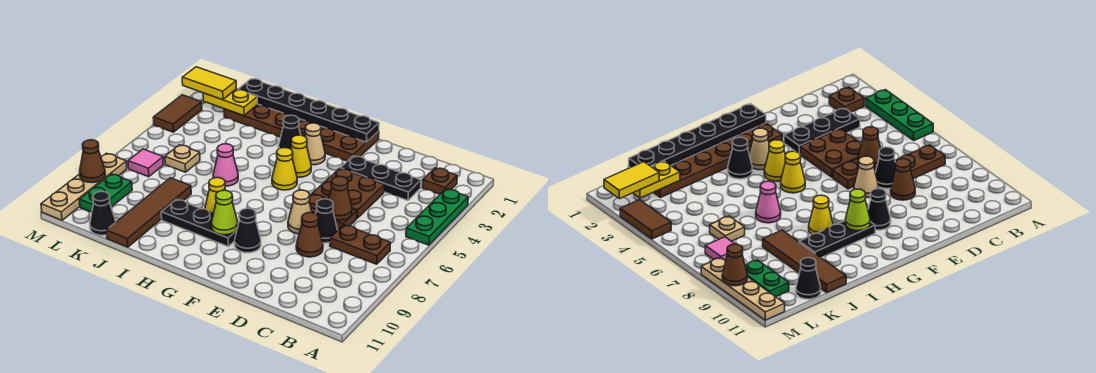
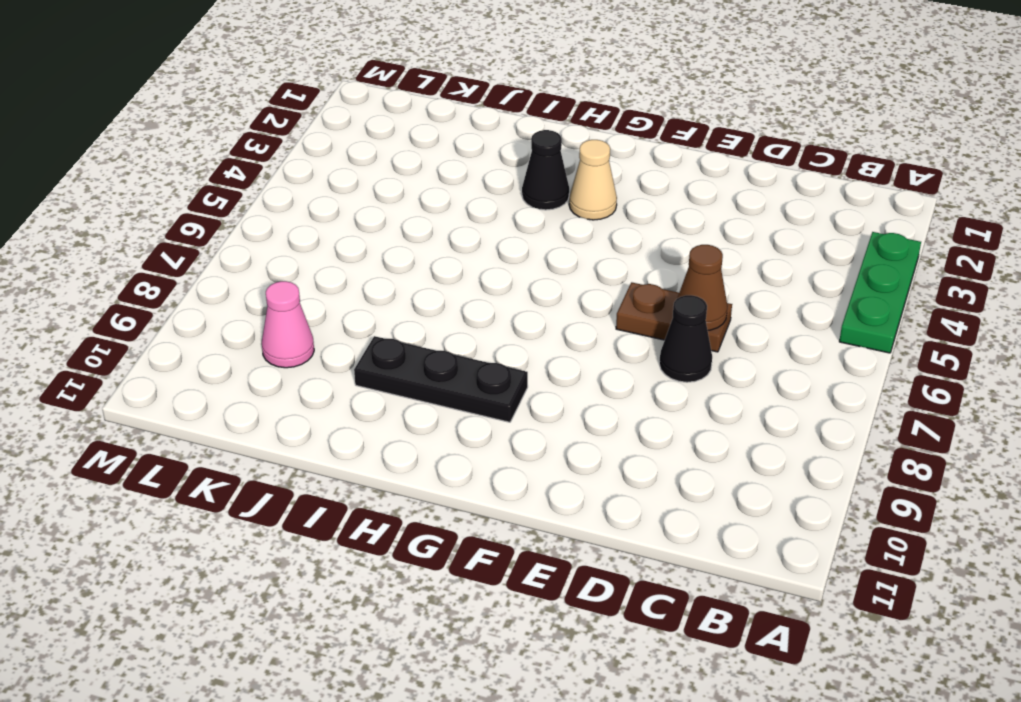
pink cone K9 level 1 -> pink cone I6 level 1
none -> brown plate B2 level 1
none -> brown plate B7:C7 level 1
none -> black plate C3:E3 level 1
none -> brown plate D4:E5 level 1

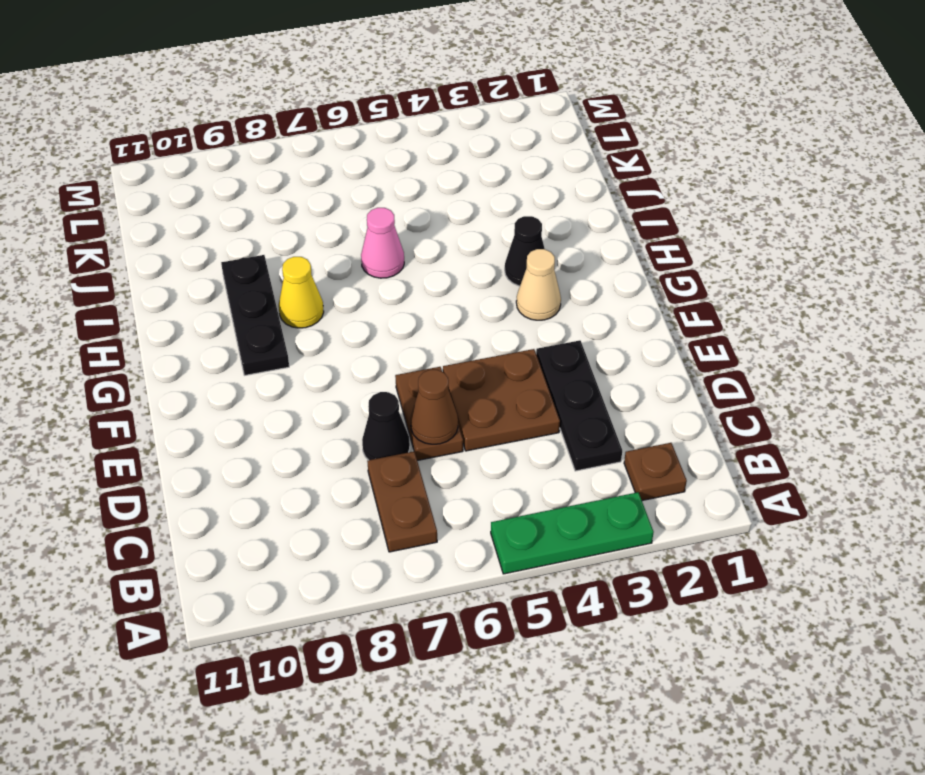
none -> brown cone D8 level 1
none -> tan cone E7 level 1
none -> brown plate F1:K2 level 1
none -> black cone F9 level 1

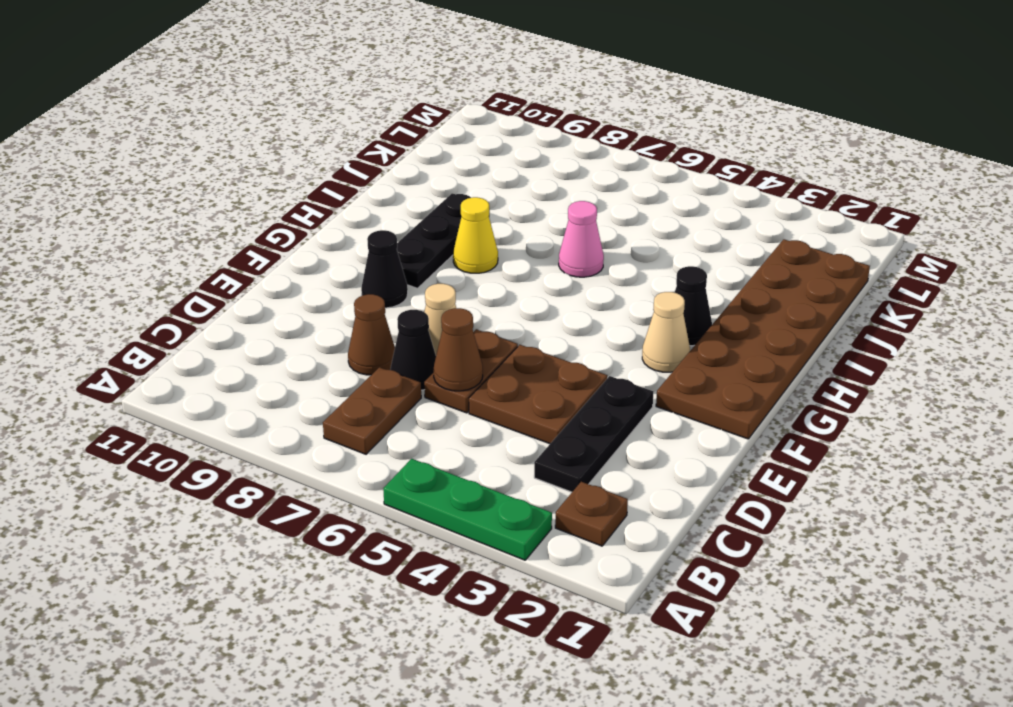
none -> yellow cone G4 level 1
none -> yellow cone G5 level 1
none -> brown tile J8:J11 level 1
none -> tan plate K6 level 1

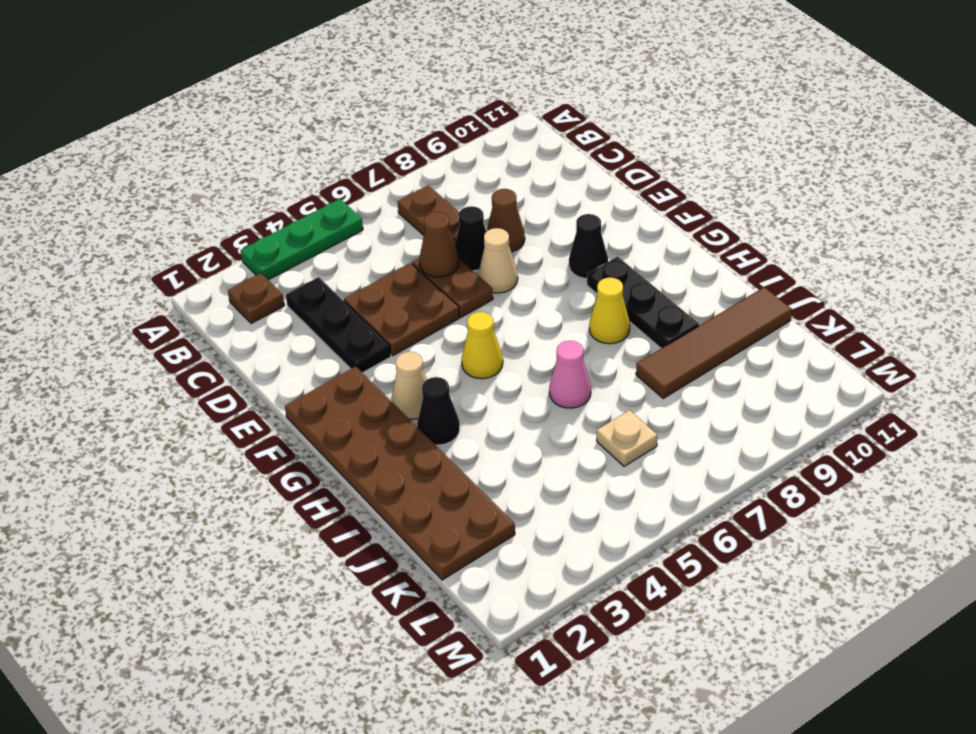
none -> yellow cone G4 level 1
none -> black cone K11 level 1
none -> pink tile L7 level 1
none -> green plate L9:L10 level 1

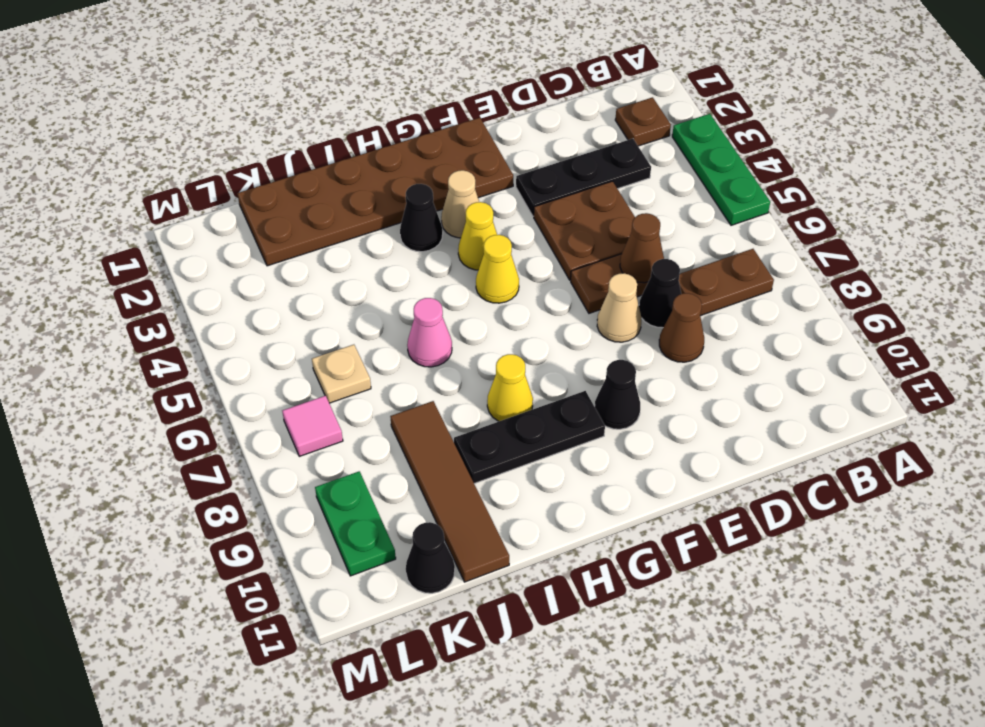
none -> brown tile M3:M4 level 1
none -> tan plate M8:M11 level 1
none -> black plate F1:K1 level 2
none -> lime cone G9 level 2

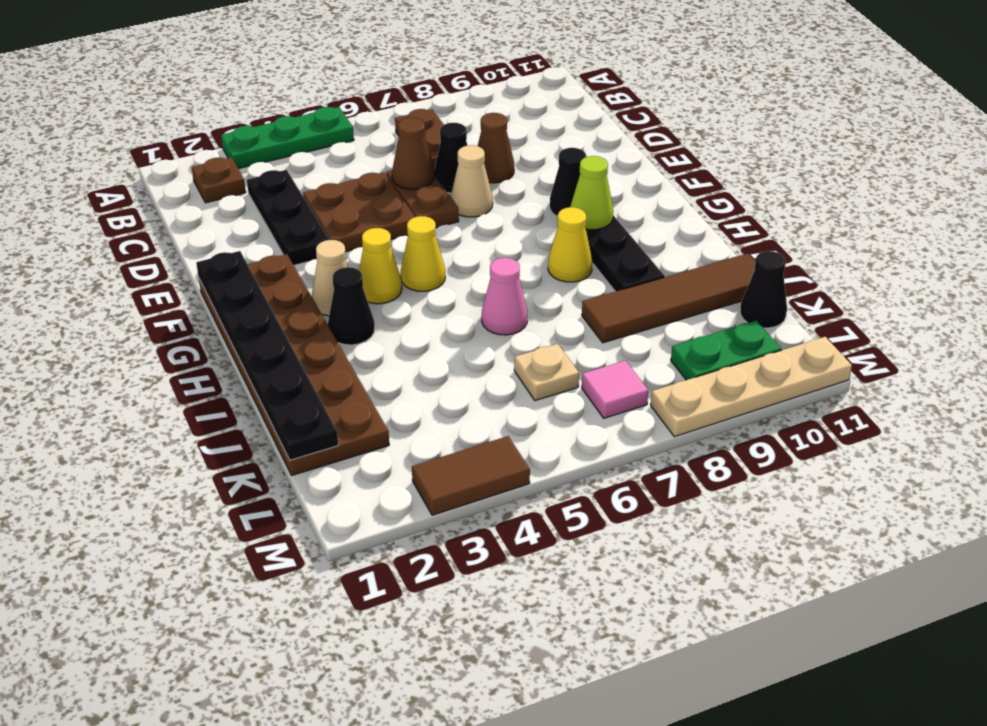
none -> yellow plate K2:L2 level 2
none -> brown cone M9 level 2
none -> yellow tile L2:M2 level 3

